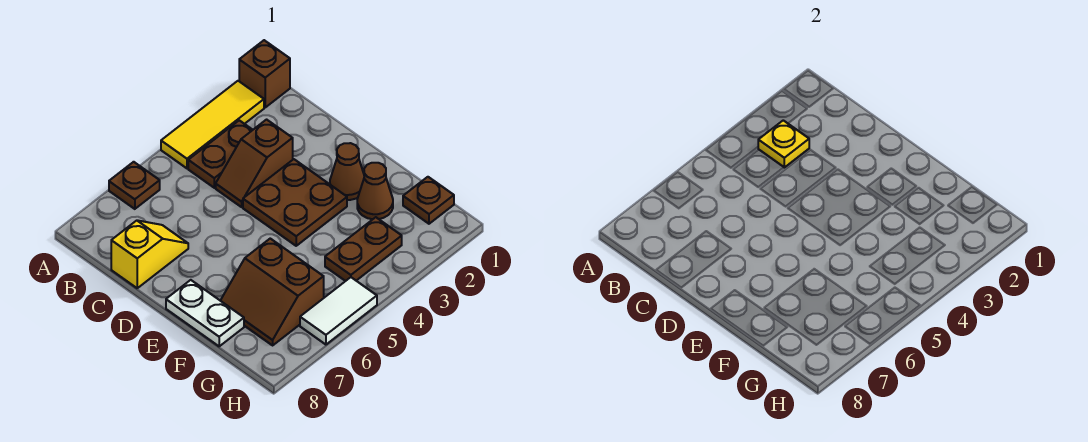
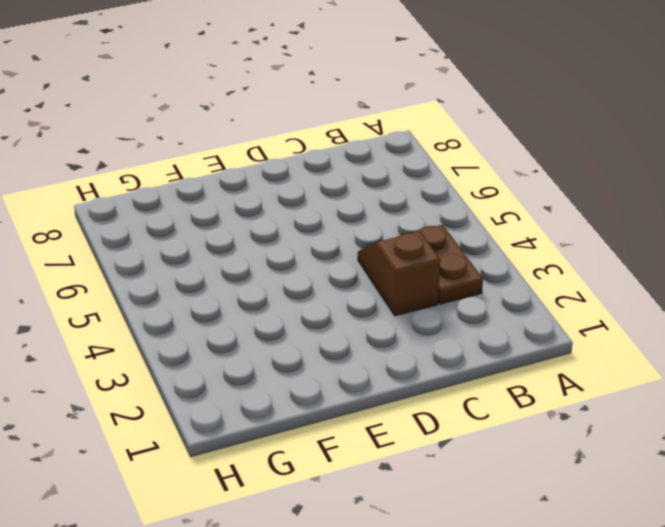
none -> brown brick A1 level 1
none -> yellow tile A2:A4 level 1
none -> brown plate A6 level 1

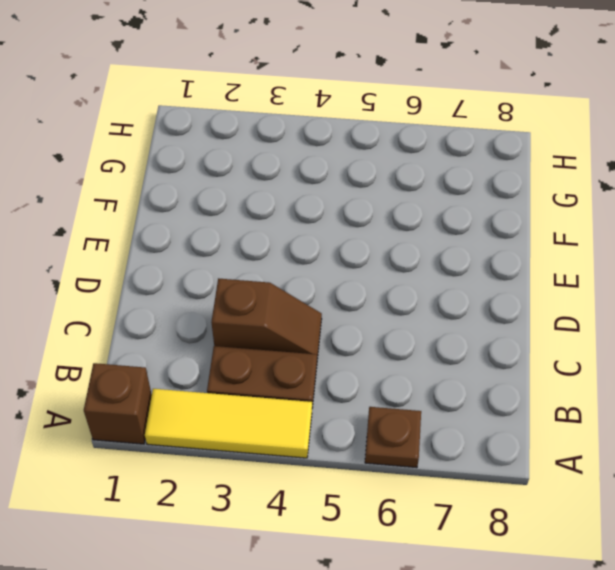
none -> yellow slope C7:C8 level 1 top 8
none -> brown plate D3:E4 level 1
none -> brown cone E2 level 1

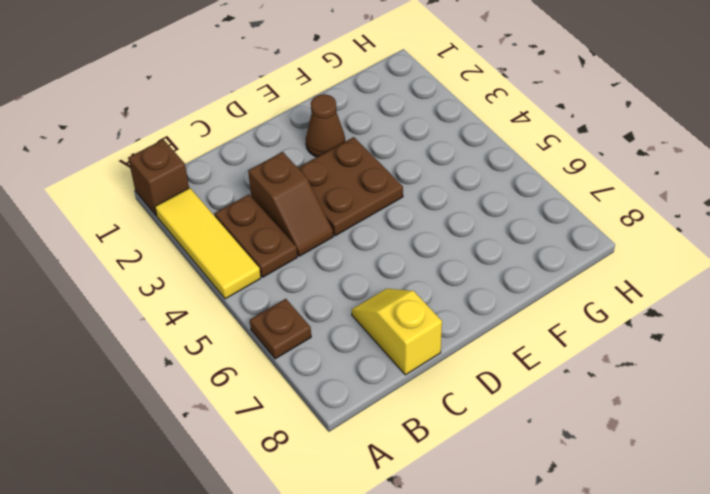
none -> white plate E8:F8 level 1
none -> brown cone F2 level 1
none -> brown slope F6:G7 level 1 top 6

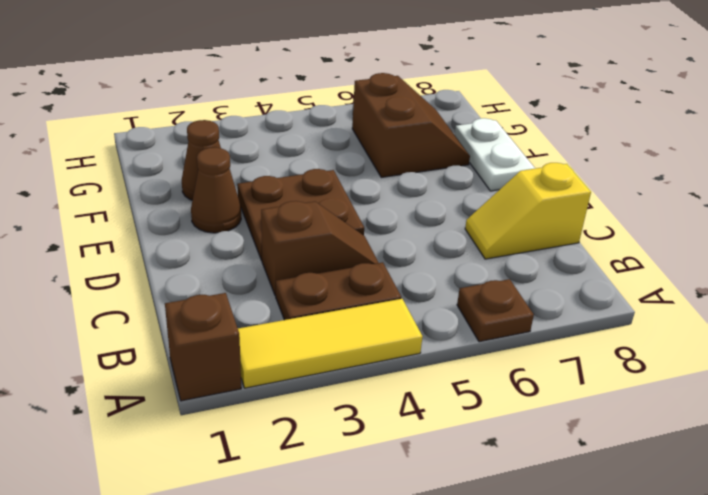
none -> brown plate G1 level 1
none -> brown plate G3:G4 level 1
none -> white tile H5:H6 level 1

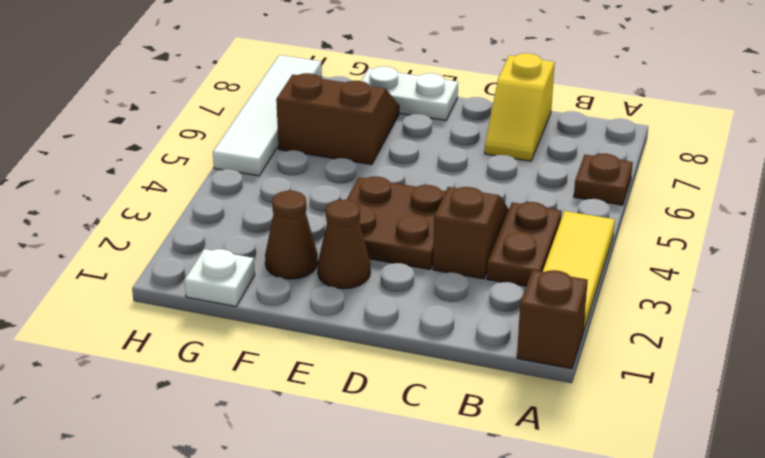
white plate G1 level 1 -> brown plate G1 level 1
white tile H5:H8 level 1 -> white tile H5:H6 level 1
none -> brown plate G3:G4 level 1
none -> yellow plate B3 level 2

